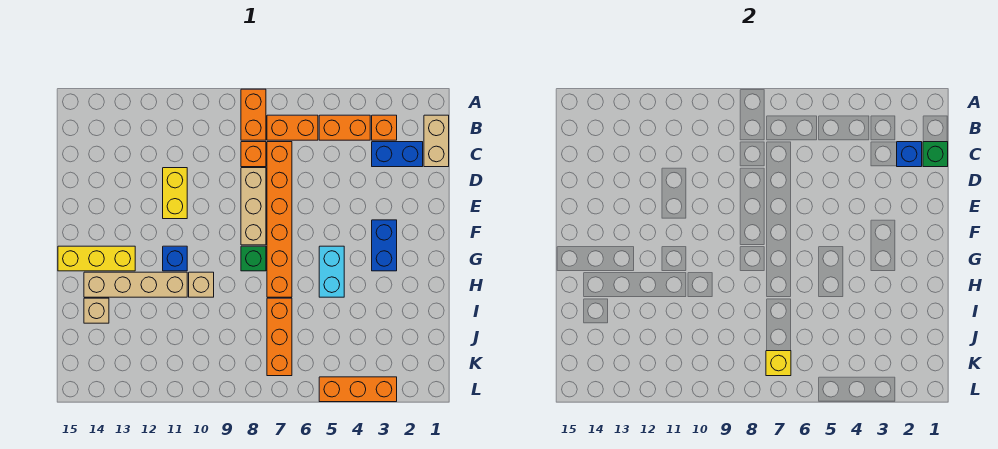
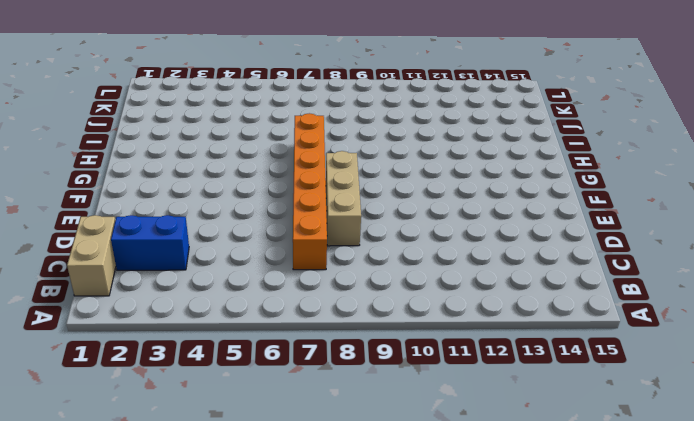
none -> orange brick A8:B8 level 1
none -> orange brick B3 level 1
none -> orange brick B4:B5 level 1

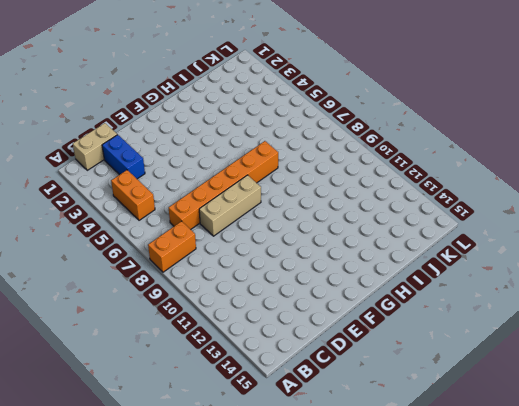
none -> orange brick B3 level 1
none -> orange brick B6:B7 level 1
none -> orange brick C8 level 1

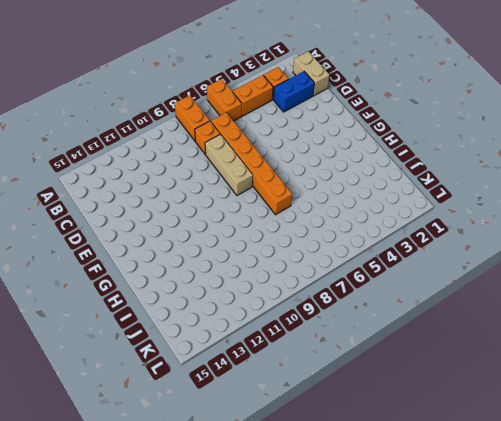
orange brick A6:B6 level 1 -> orange brick B6:B7 level 1
none -> yellow brick D11:E11 level 1
none -> blue brick F3:G3 level 1
none -> cyan brick G5:H5 level 1

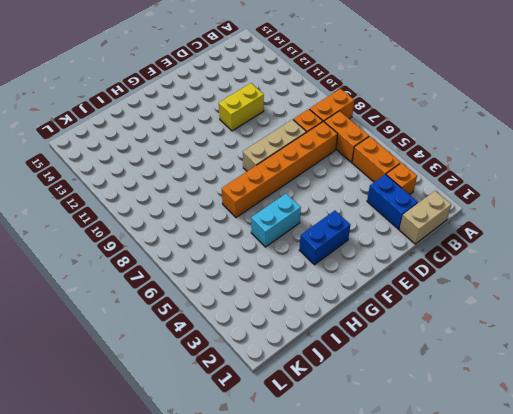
none -> green brick G8 level 1
none -> blue brick G11 level 1
none -> yellow brick G13:G15 level 1

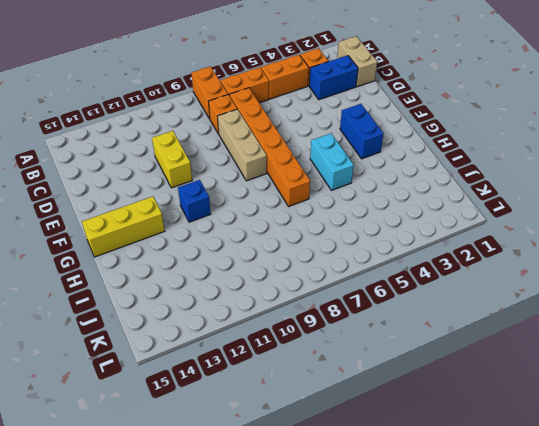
none -> green brick G8 level 1
none -> tan brick H10 level 1
none -> tan brick H11:H14 level 1

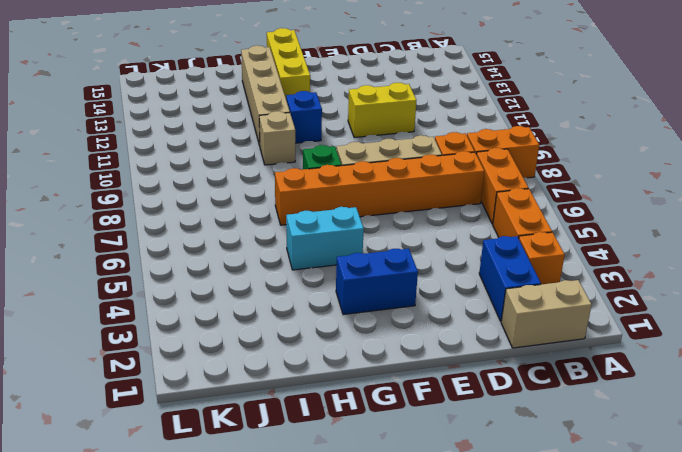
none -> orange brick I7:K7 level 1
none -> tan brick I14 level 1
none -> orange brick L3:L5 level 1

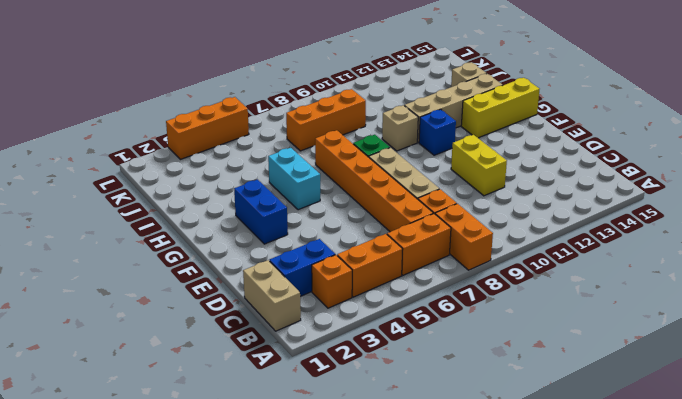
orange brick J7:J9 level 1 -> orange brick I7:K7 level 1
none -> green brick C1 level 2
none -> blue brick C2 level 2
none -> yellow brick K7 level 2

